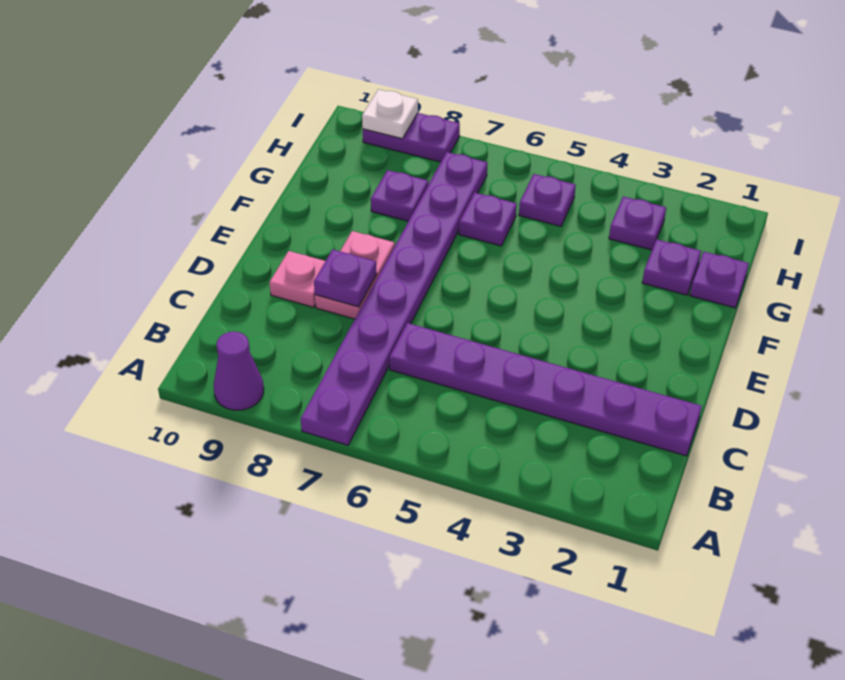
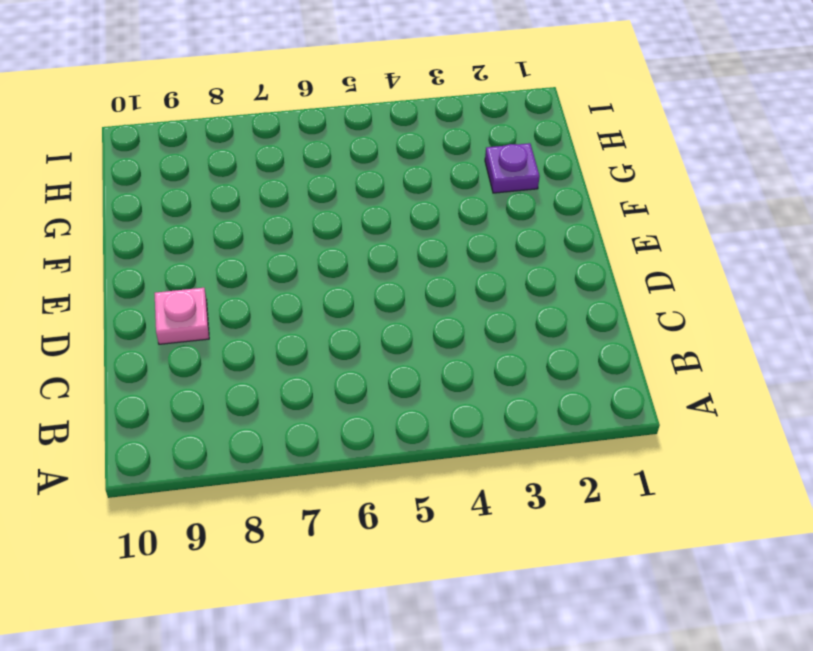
none -> purple plate A7:H7 level 1
none -> purple cone A9 level 1
none -> purple plate C1:C6 level 1

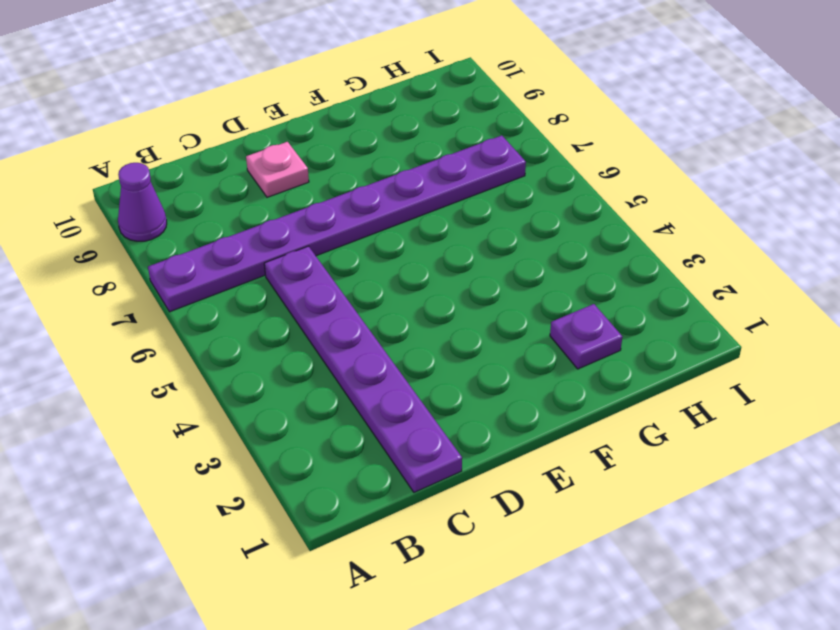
none -> pink plate D8:E8 level 1
none -> purple plate G1 level 1
none -> purple plate G6 level 1

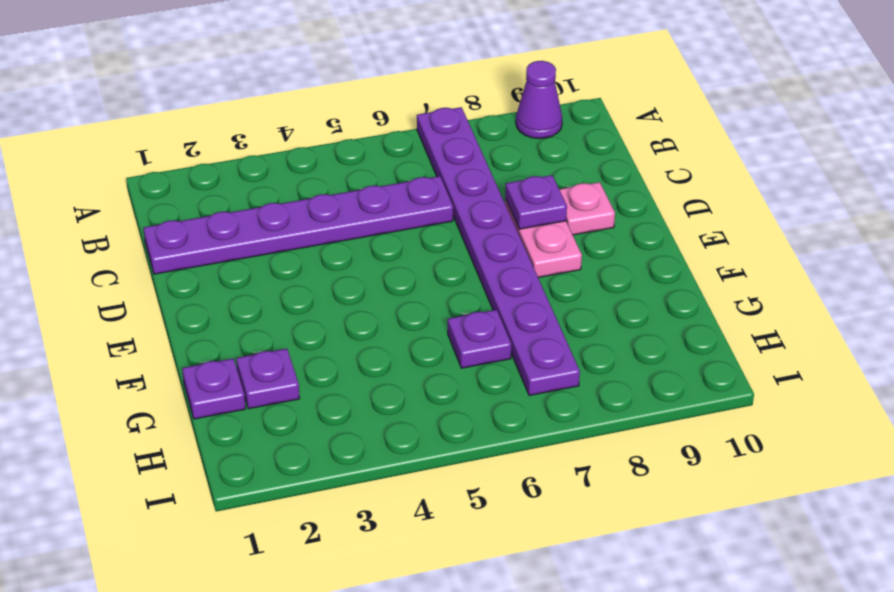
none -> purple plate G8 level 1
none -> purple plate H3 level 1
none -> purple plate H5 level 1

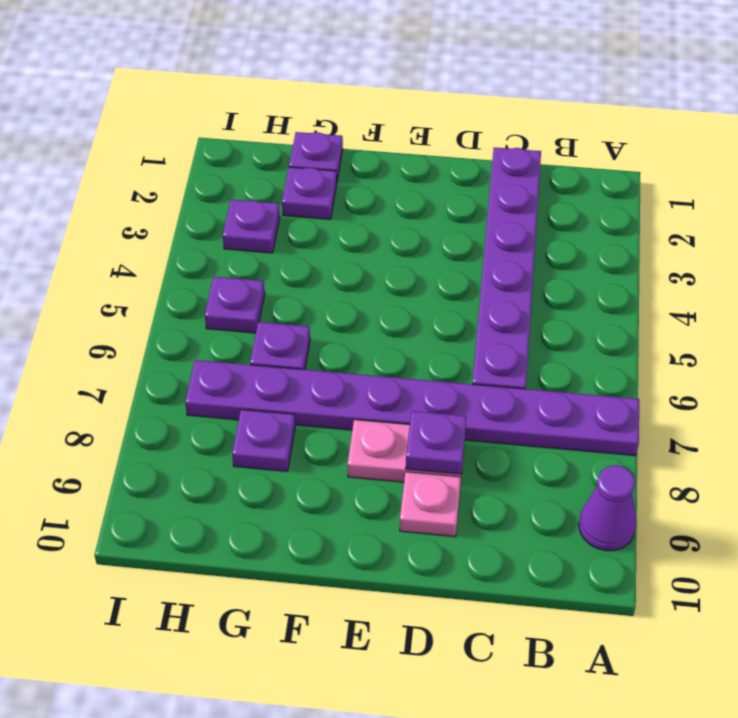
none -> purple plate I8:I9 level 1
none -> white plate I9 level 2

